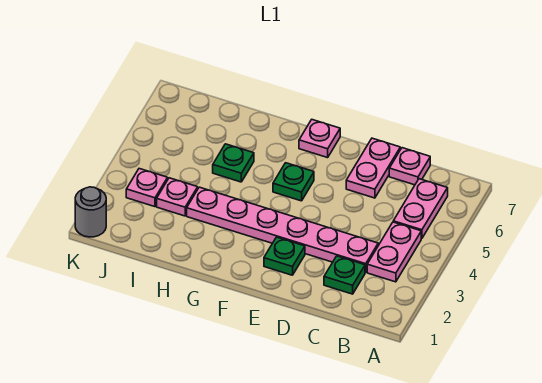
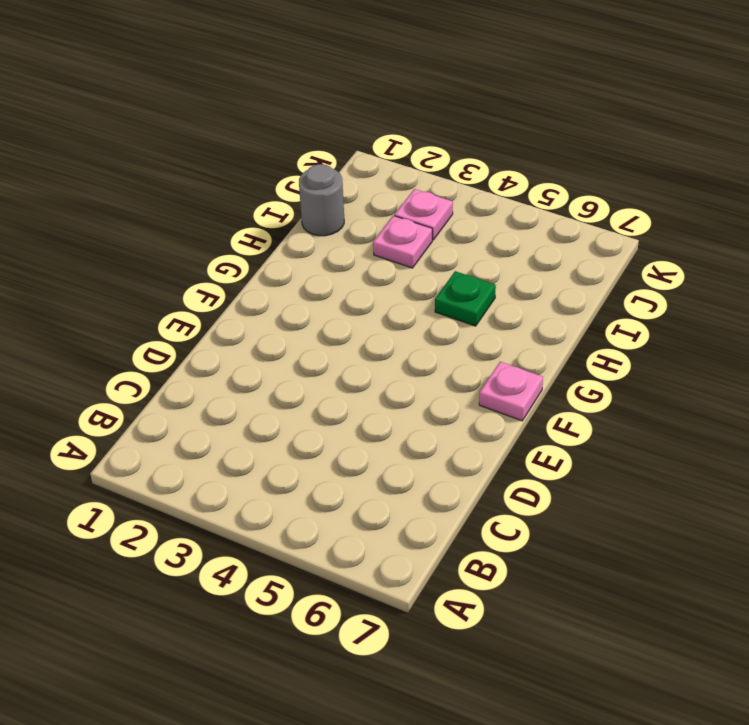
grey round brick I1 level 1 -> grey round brick K1 level 1
none -> pink plate B3:B4 level 1
none -> pink plate B5:B6 level 1
none -> green plate C2 level 1

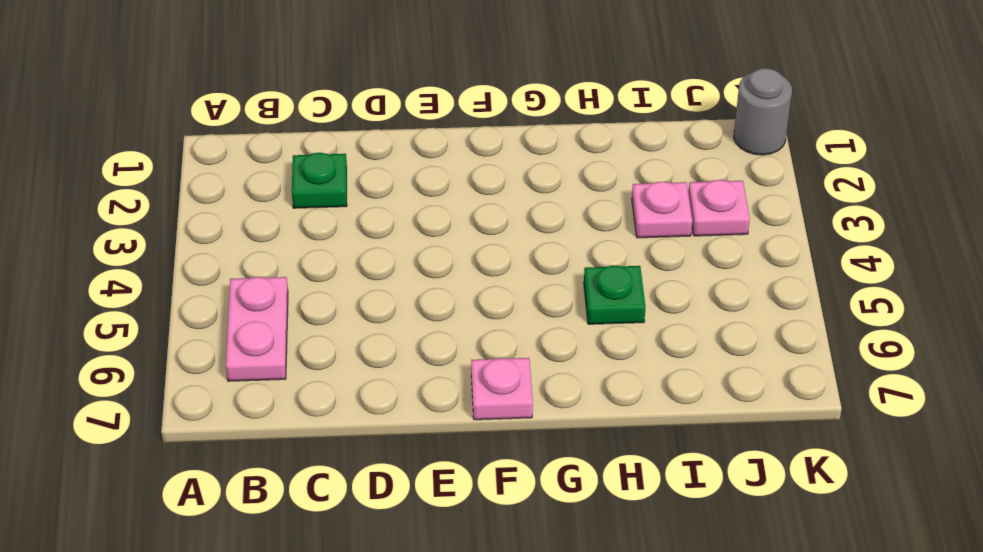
none -> pink plate B3:B4 level 1
none -> pink plate C3:H3 level 1
none -> pink plate C7 level 1

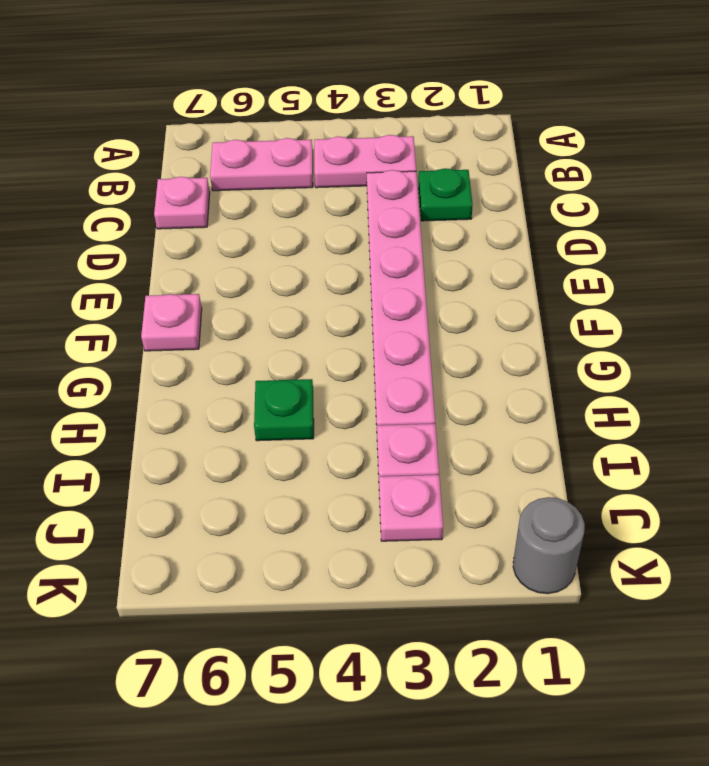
none -> pink plate D6:D7 level 1
none -> green plate E2 level 1
none -> green plate F5 level 1

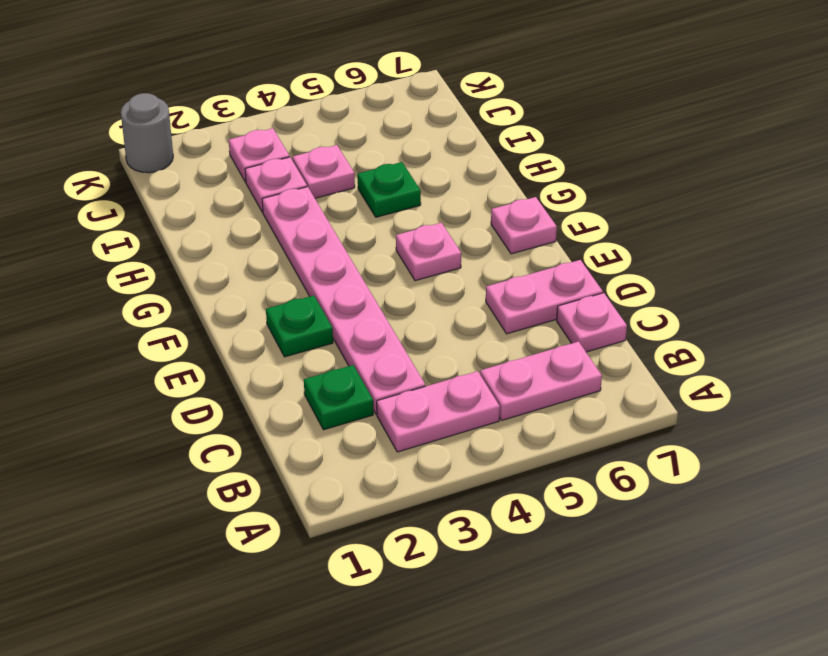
pink plate F5 level 1 -> green plate F5 level 1
pink plate I4 level 1 -> none

